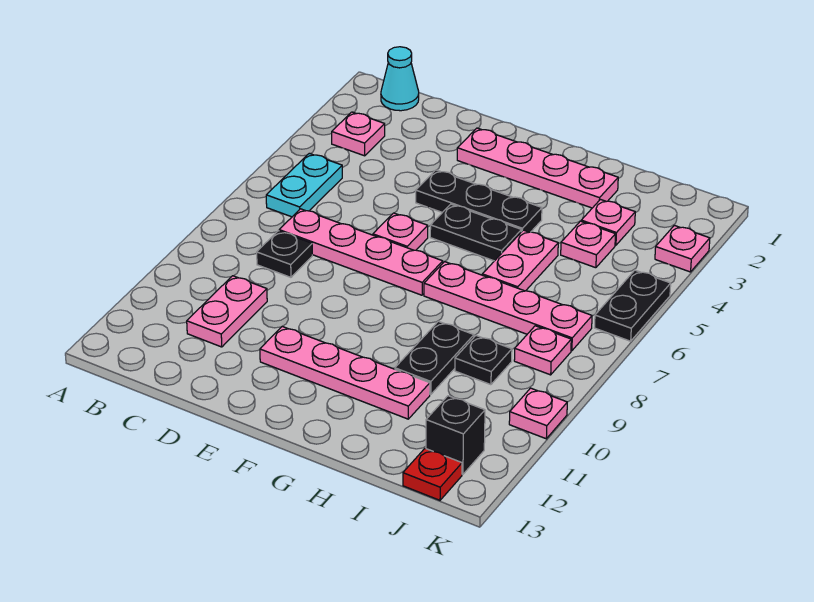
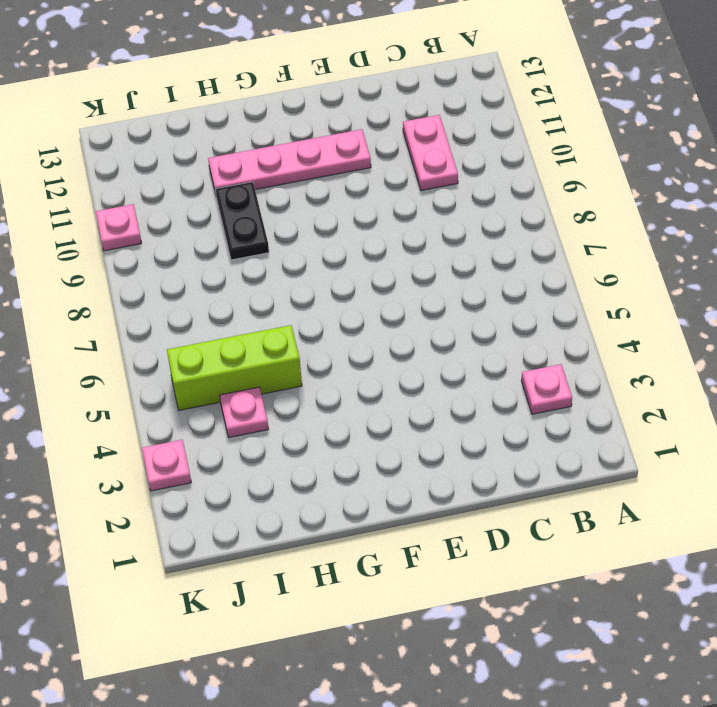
lime brick H5:J5 level 1 -> pink plate H5:H6 level 1
none -> cyan cone B1 level 1
none -> cyan plate B5:B6 level 1
none -> pink plate C7:F7 level 1

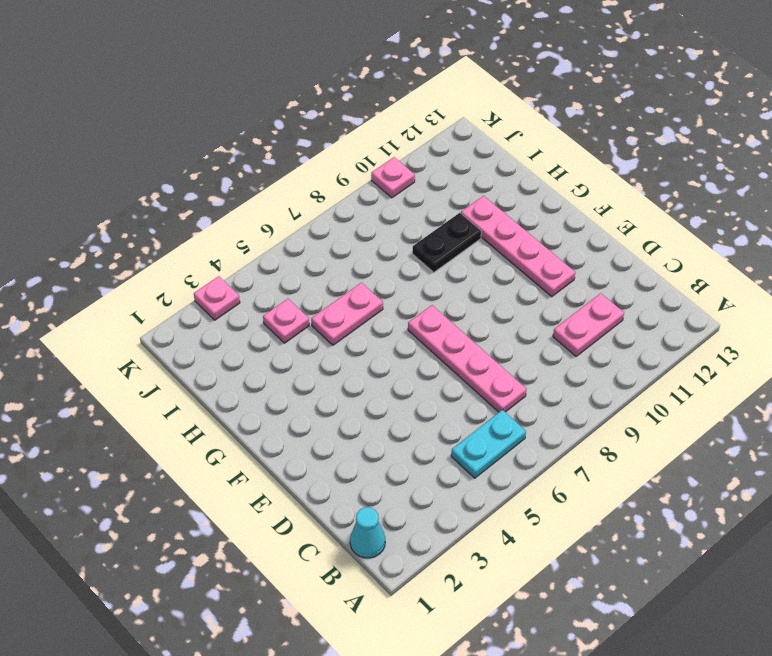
none -> pink plate B3 level 1
none -> black plate C8 level 1
none -> pink plate E2:H2 level 1

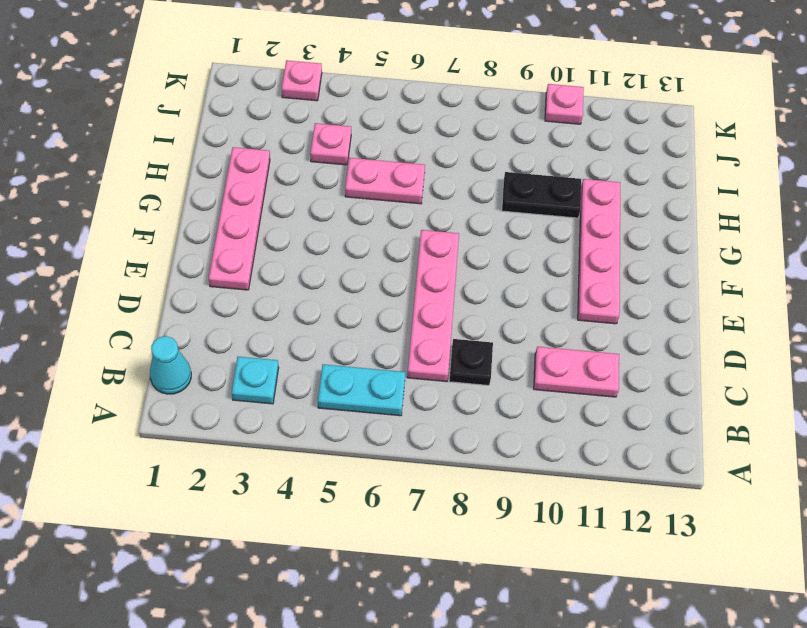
cyan plate B3 level 1 -> pink plate B3 level 1
none -> black plate E4:G4 level 1
none -> pink plate E6 level 1
none -> black plate F5:G5 level 1

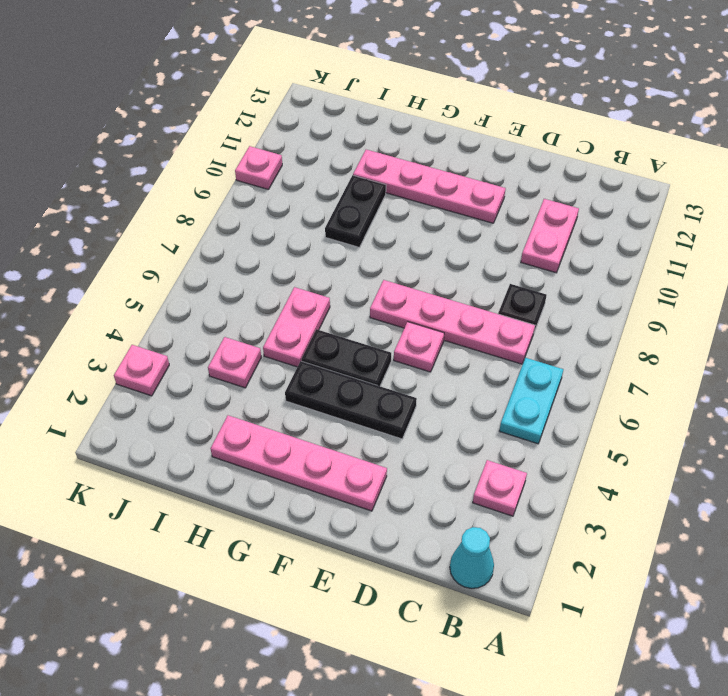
none -> pink plate G7:J7 level 1
none -> pink plate I3 level 1
none -> black plate I9 level 1

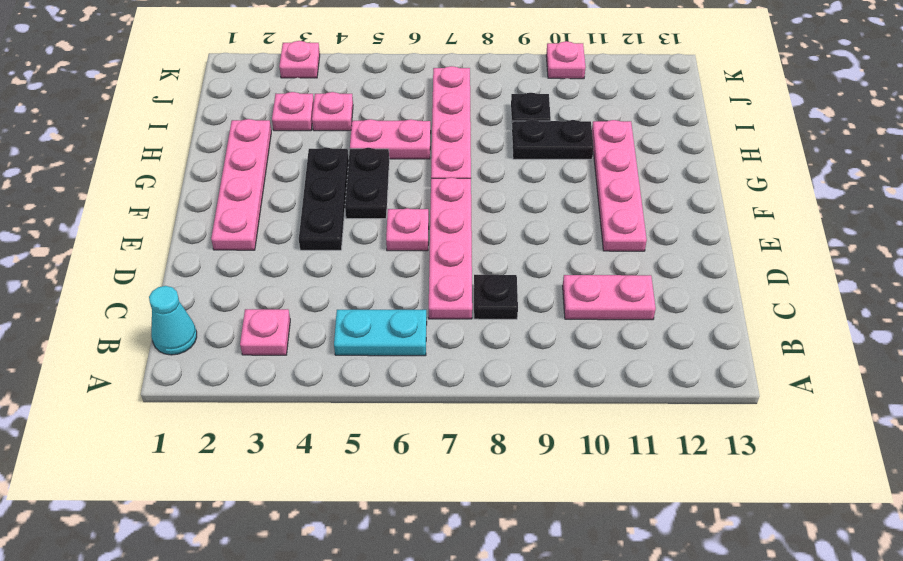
none -> pink plate J8 level 1
none -> black brick J12 level 1
none -> red plate J13 level 1

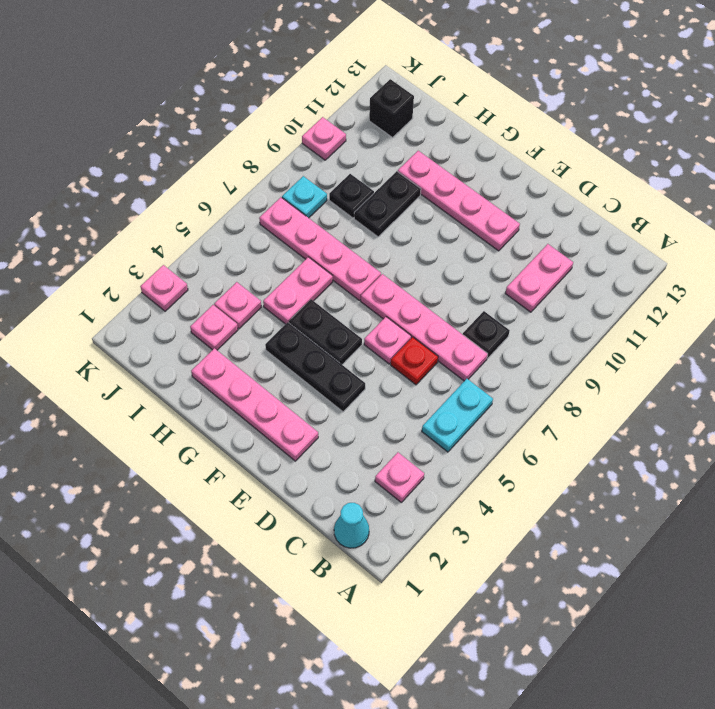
red plate D6 level 1 -> red plate J13 level 1
cyan plate J8 level 1 -> pink plate J8 level 1
none -> black plate K5:K6 level 1

